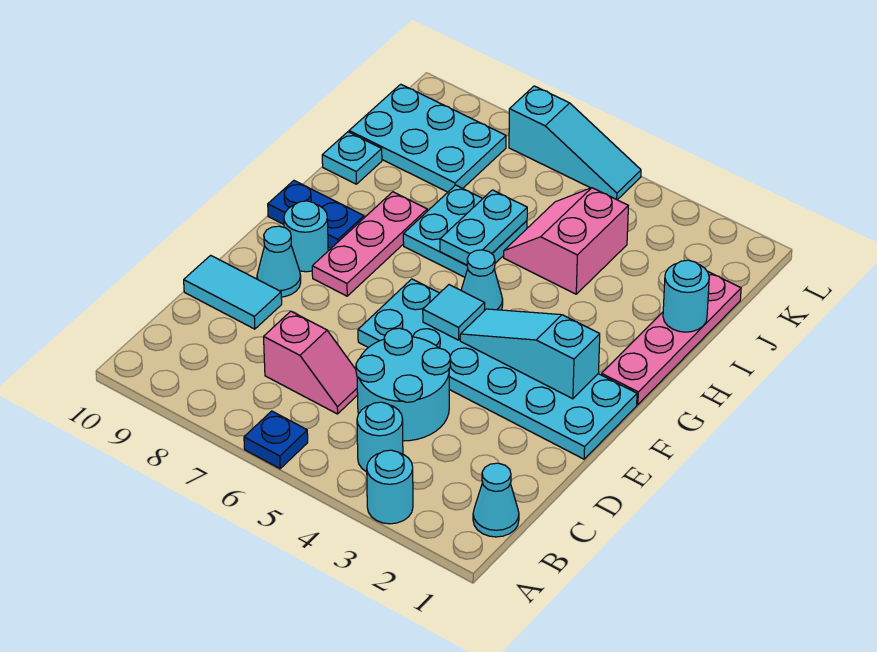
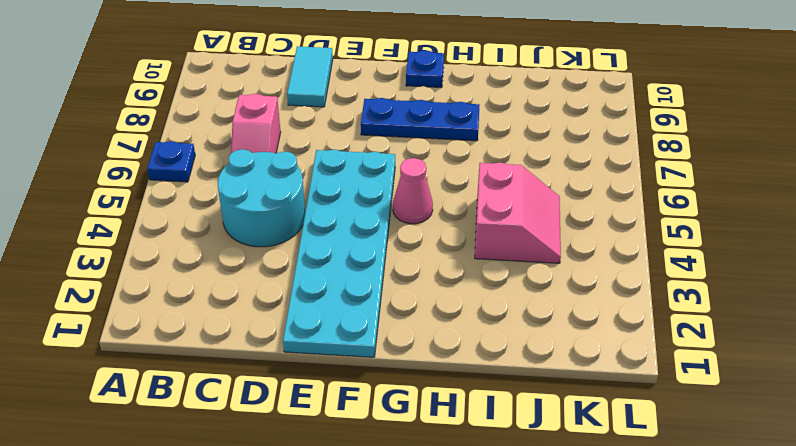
blue plate F8:H8 level 1 -> pink plate F8:H8 level 1
pink cone G5 level 1 -> cyan cone G5 level 1
blue plate G10 level 1 -> blue plate G9:G10 level 1
pink slope I4:J5 level 1 top I -> pink slope I4:J5 level 1 top 4
none -> cyan round brick A3 level 1
none -> cyan cone B1 level 1
none -> cyan round brick B4 level 1

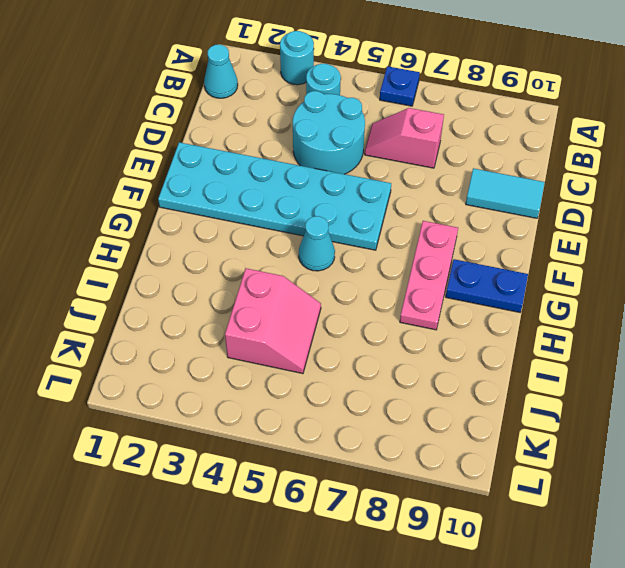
none -> cyan cone E9 level 1
none -> cyan round brick F9 level 1
none -> pink plate G1:J1 level 1

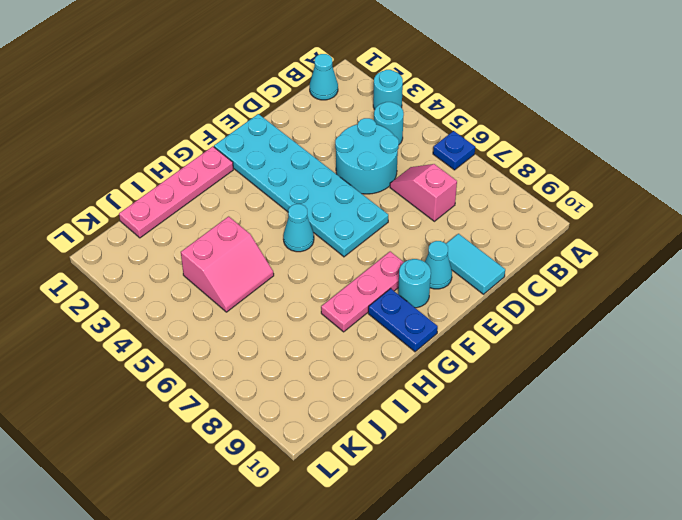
none -> cyan plate H6:I7 level 1
none -> cyan plate I10 level 1
none -> cyan plate J8:K10 level 1

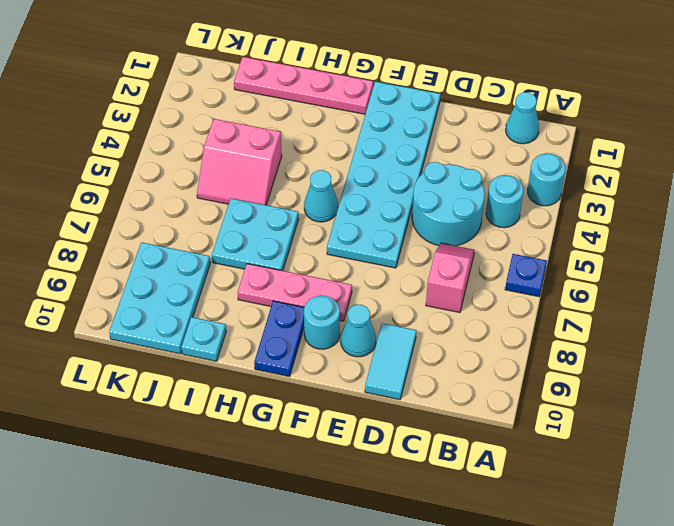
none -> cyan slope L5:L7 level 1 top 7
none -> cyan slope F2:F4 level 2 top 2
none -> cyan tile F5 level 2

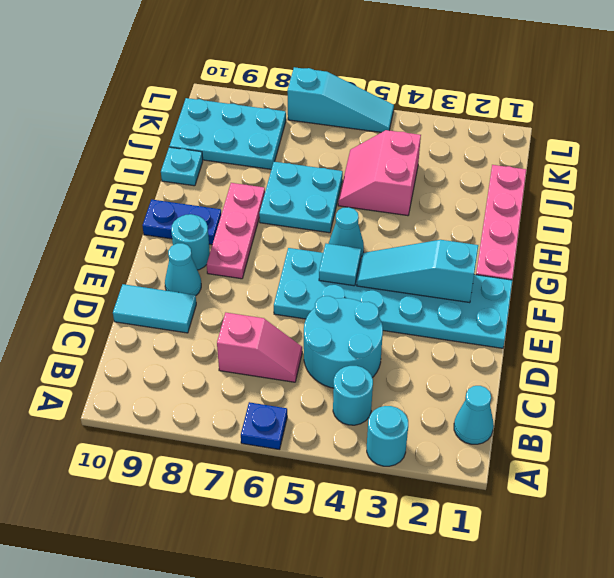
none -> cyan plate H6:I6 level 2
none -> cyan round brick I1 level 2

